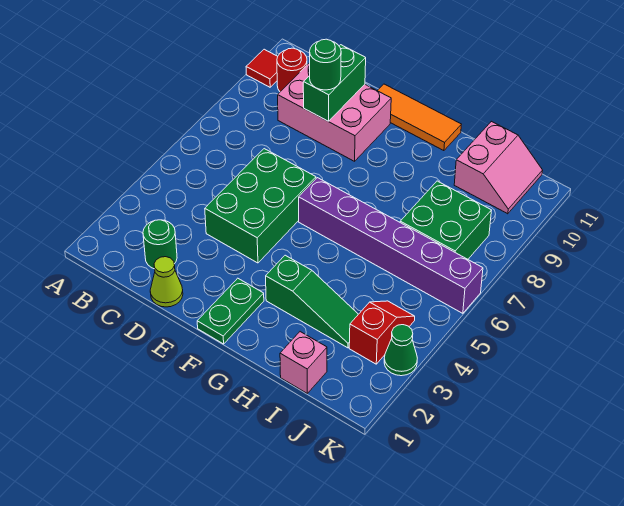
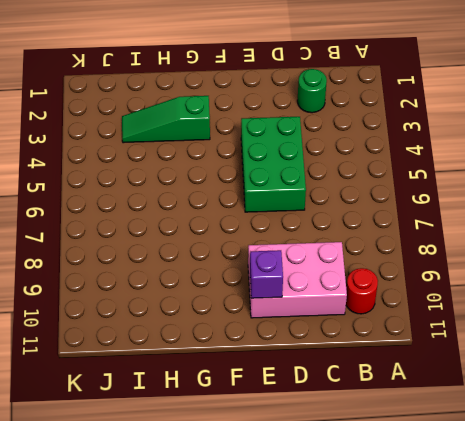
purple brick E10 level 2 -> none
none -> red tile A10 level 1
none -> lime cone D1 level 1
none -> orange tile E11:G11 level 1

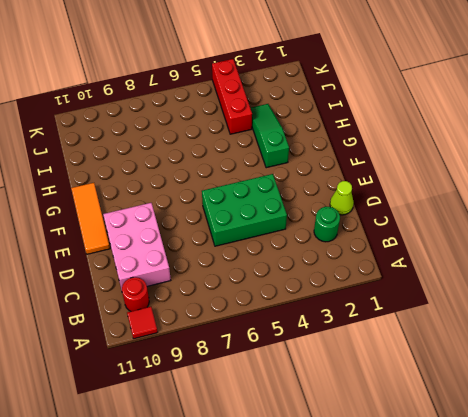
red brick I4:K4 level 1 -> red slope J3:J4 level 1 top 3
none -> green plate F1:F2 level 1
none -> purple brick F6:K6 level 1
none -> pink brick I1 level 1

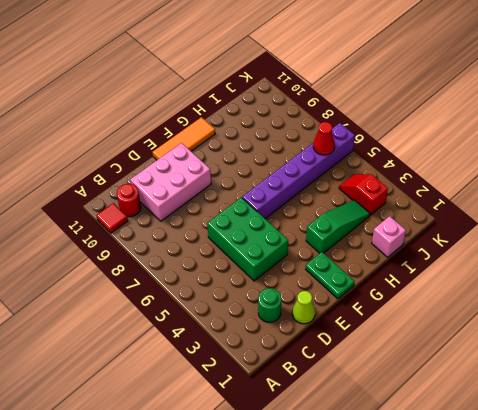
red cone J6 level 2 -> none
none -> green brick I7:J8 level 1
none -> pink slope I10:J11 level 1 top I
none -> green cone K3 level 1

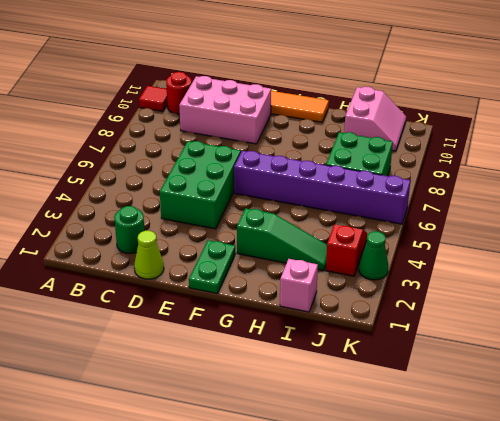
none -> green brick D9:D10 level 2
none -> green round brick D9 level 3

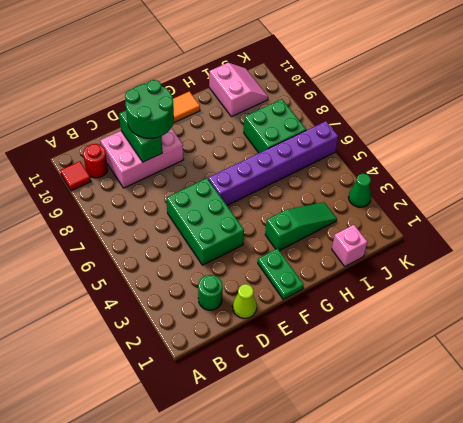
green round brick D9:E10 level 3 -> green round brick D9 level 3
none -> red slope J3:J4 level 1 top 3

